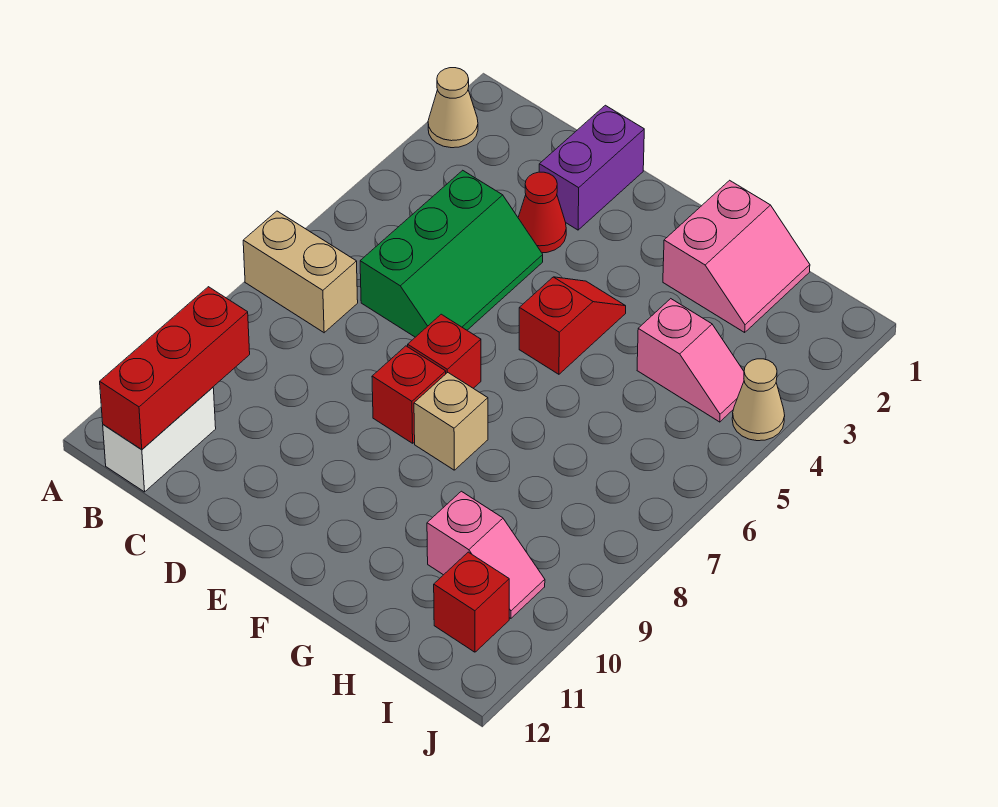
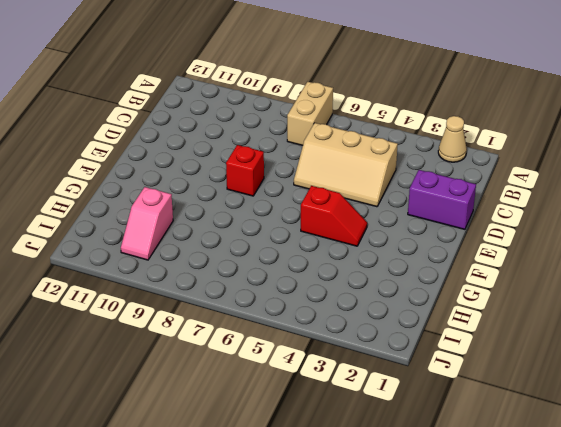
tan slope C4:D6 level 1 top C -> green slope C4:D6 level 1 top C
none -> white brick B11:B12 level 1
none -> red cone D3 level 1
none -> red brick E7 level 1

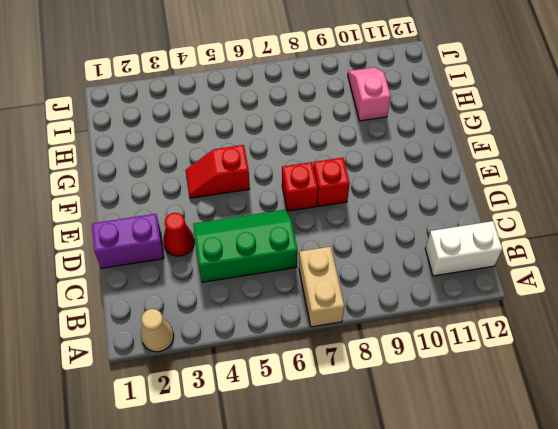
none -> tan brick F8 level 1
none -> pink slope G1:H2 level 1 top G
none -> pink slope H4:I4 level 1 top H

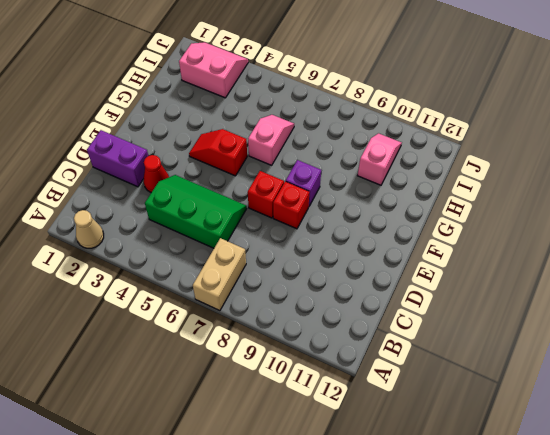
purple brick F8 level 1 -> tan brick F8 level 1
pink slope G6:H6 level 1 top G -> pink slope H4:I4 level 1 top H
pink slope I2:J3 level 1 top I -> pink slope G1:H2 level 1 top G
none -> white brick B11:B12 level 1
none -> red brick I11 level 1
none -> tan cone J4 level 1

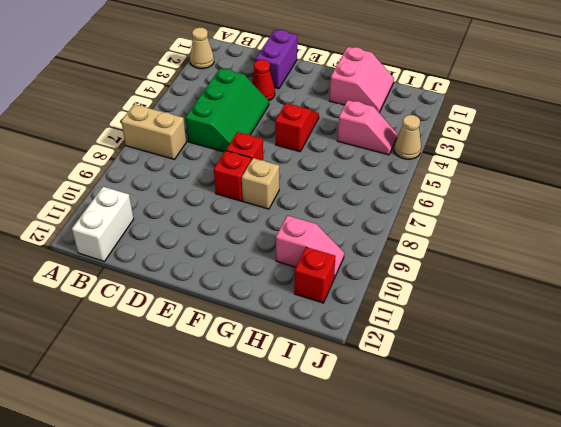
none -> red brick B10:B12 level 2

